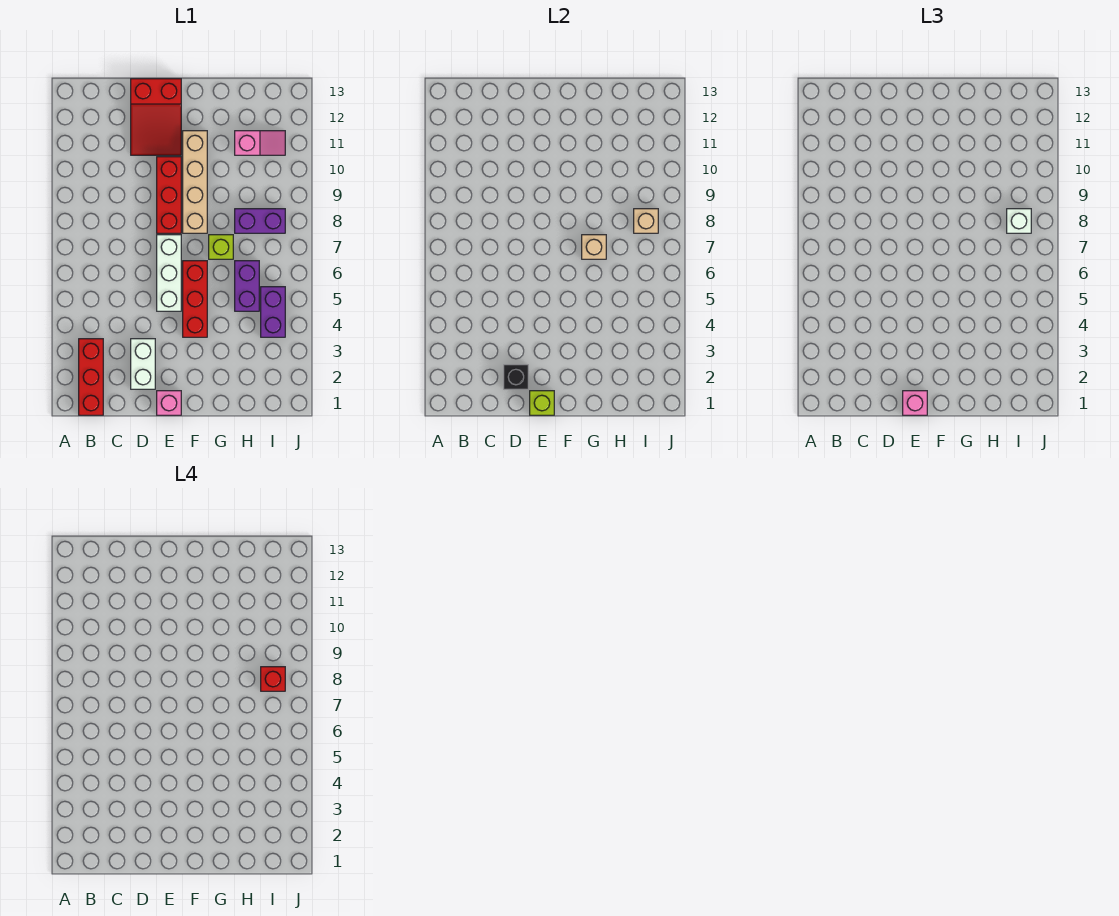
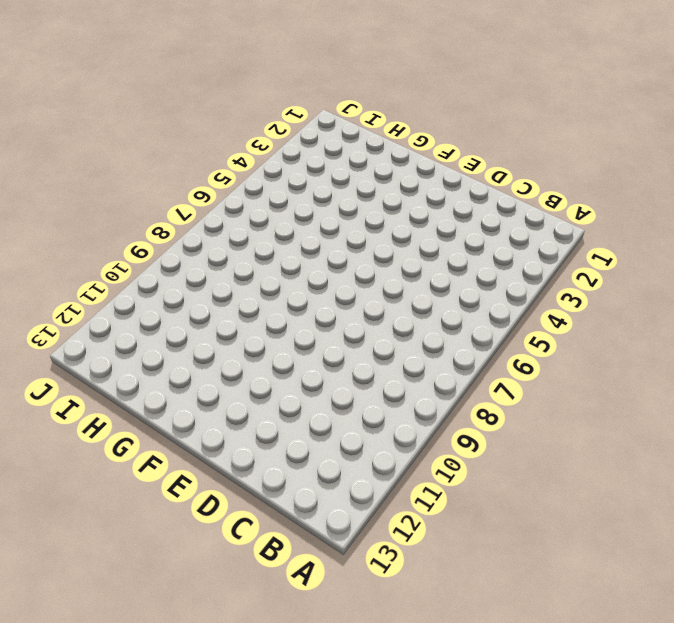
none -> red brick B1:B3 level 1
none -> white brick D2:D3 level 1
none -> red slope D11:E13 level 1 top 13

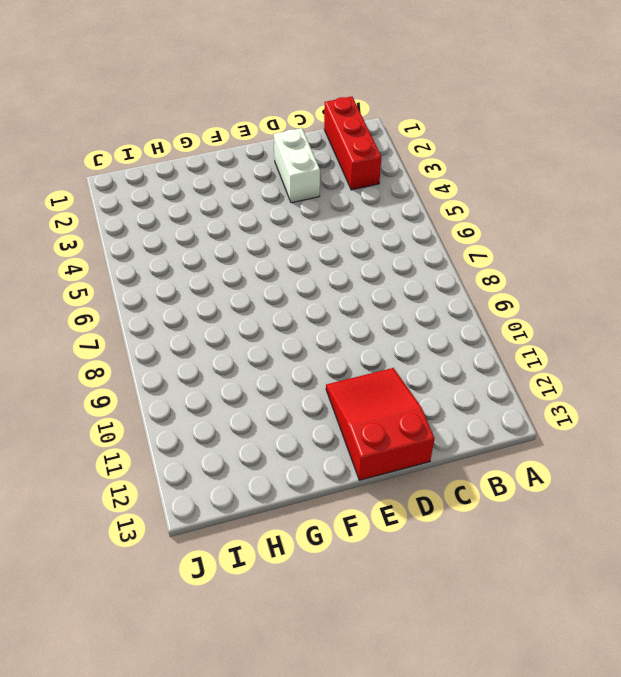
none -> pink brick E1 level 1
none -> white brick E5:E7 level 1
none -> red brick E8:E10 level 1

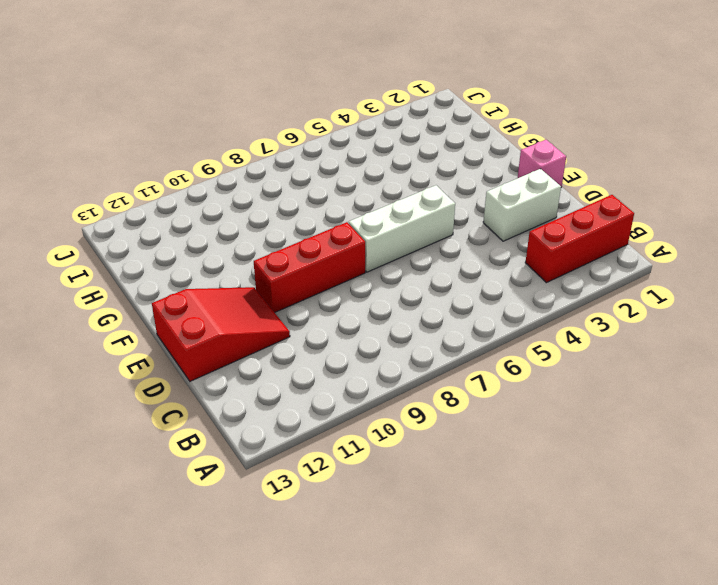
none -> red brick F4:F6 level 1
none -> tan brick F8:F11 level 1
none -> lime brick G7 level 1

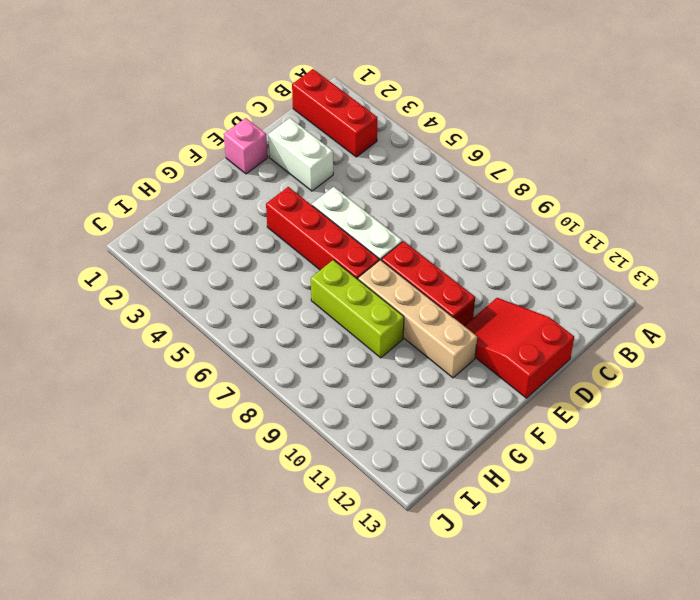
red brick F4:F7 level 1 -> red brick F4:F6 level 1
lime brick G7:G9 level 1 -> lime brick G7 level 1
none -> purple brick H5:H6 level 1
none -> purple brick H8:I8 level 1
none -> pink slope H11:I11 level 1 top H

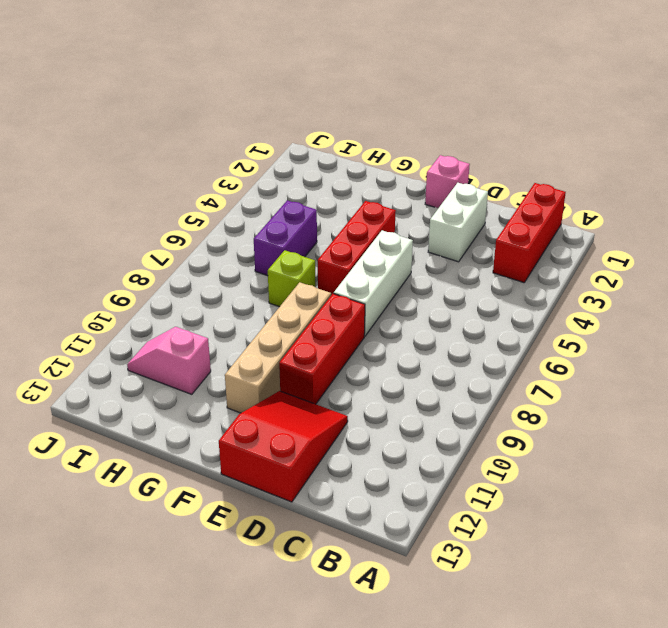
none -> purple brick H8:I8 level 1
none -> purple brick I4:I5 level 1
none -> black brick D2 level 2

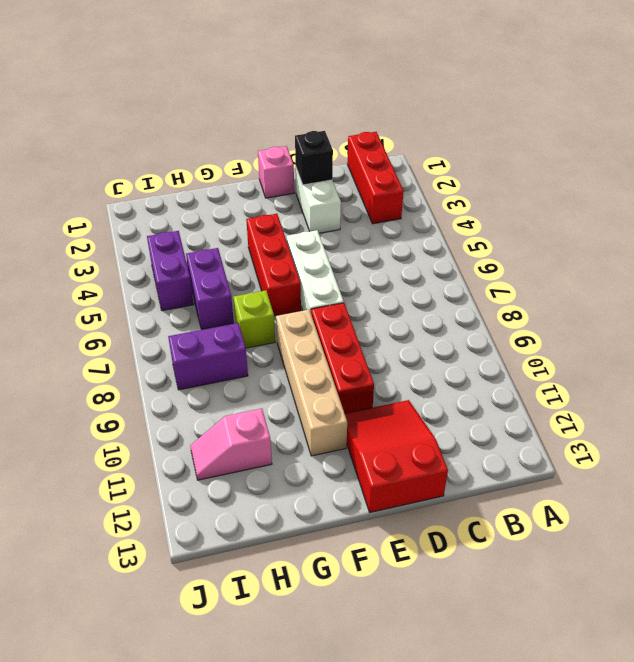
none -> lime brick E1 level 2
none -> tan brick G7 level 2
none -> tan brick I8 level 2

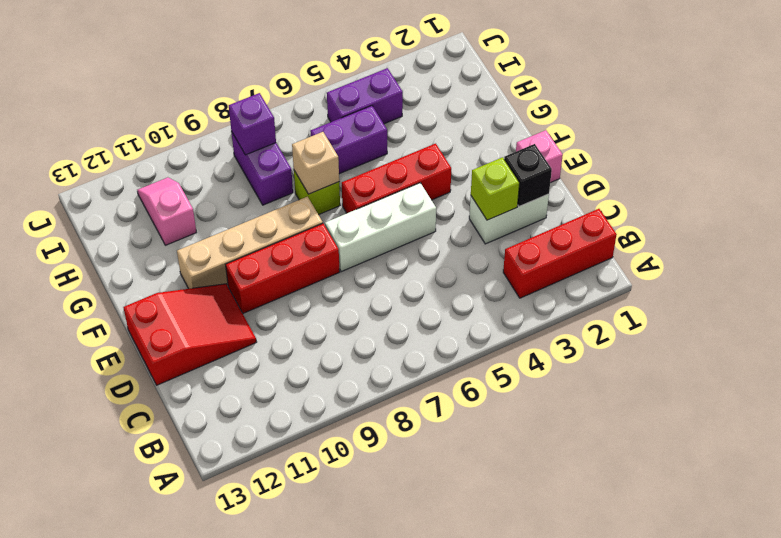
lime brick D3 level 2 -> lime brick E1 level 2
purple brick I8 level 2 -> tan brick I8 level 2
none -> pink brick E1 level 3
none -> white brick I8 level 3
none -> red brick I8 level 4

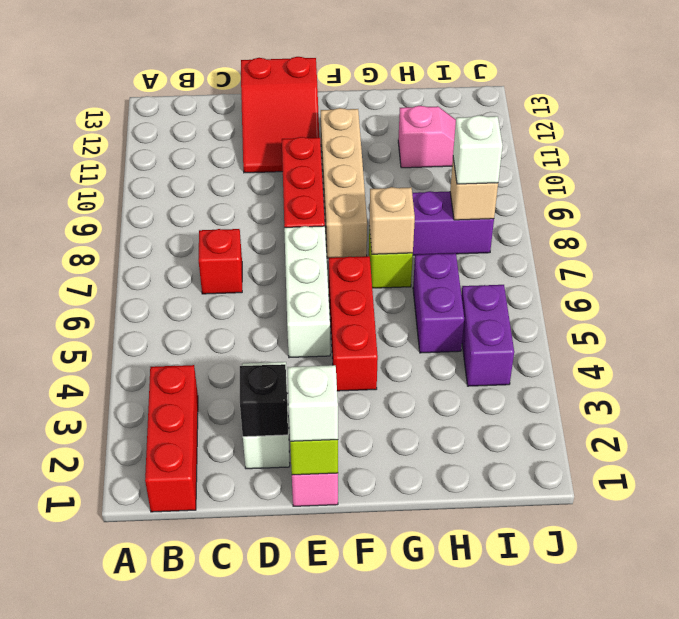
red brick C7 level 1 -> red brick I8 level 4
white brick E1 level 3 -> pink brick E1 level 3

